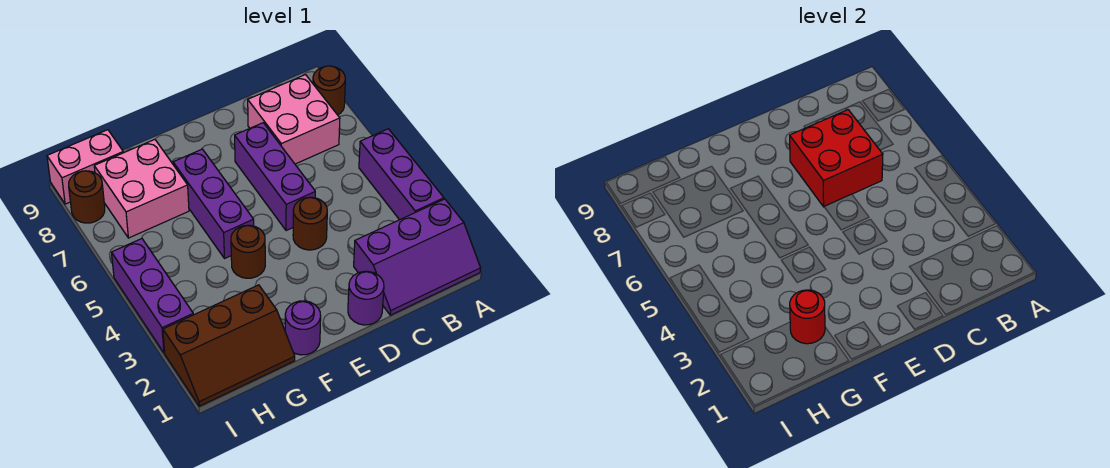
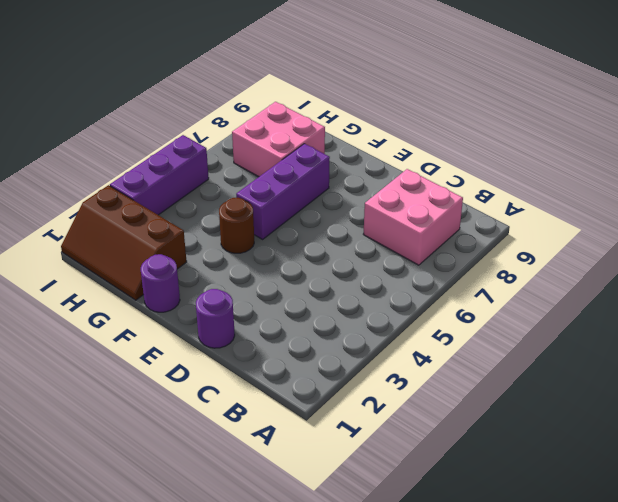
none -> purple slope A1:C2 level 1 top 2
none -> purple brick A3:A5 level 1
none -> brown round brick A8 level 1

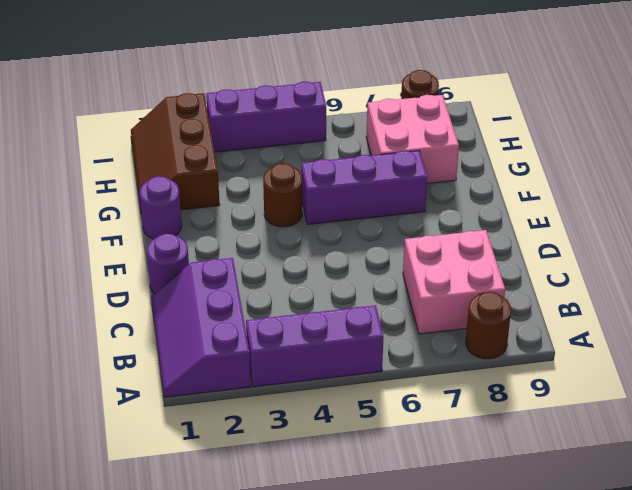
none -> brown round brick D4 level 1
none -> purple brick D5:D7 level 1
none -> pink brick H9:I9 level 1

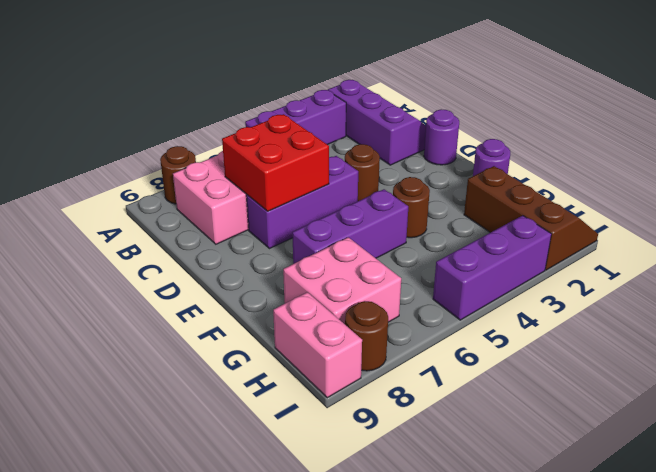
none -> red round brick G2 level 2

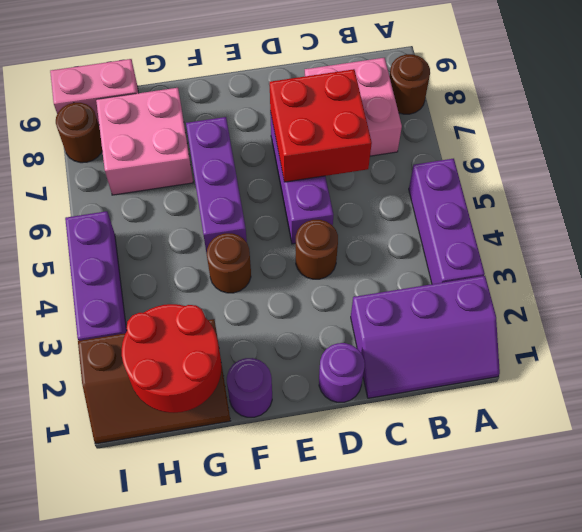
red round brick G1:H2 level 2 -> red round brick G2 level 2

